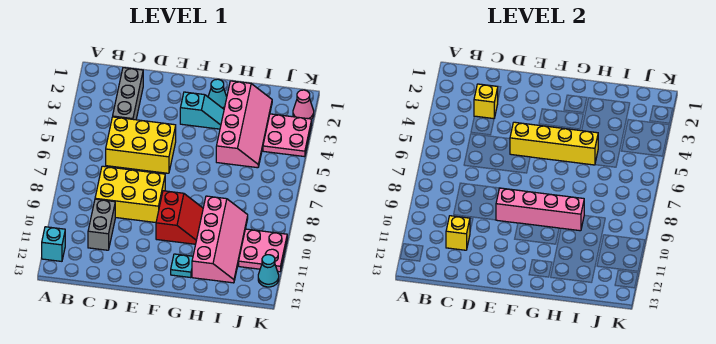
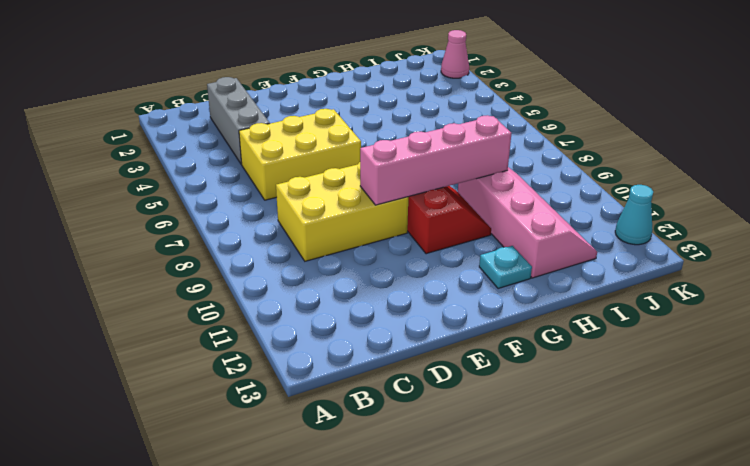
none -> cyan brick A12 level 1
none -> grey brick C10:C11 level 1
none -> cyan slope F3:G3 level 1 top F

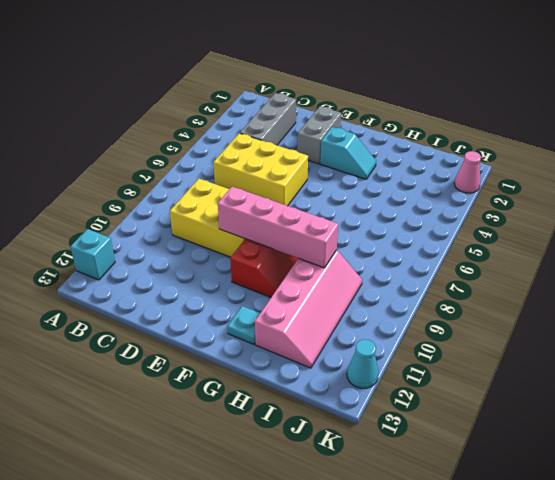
grey brick E2:E3 level 1 -> grey brick C10:C11 level 1
none -> cyan cone G2 level 1
none -> pink slope H2:I5 level 1 top H
none -> pink plate J3:K4 level 1

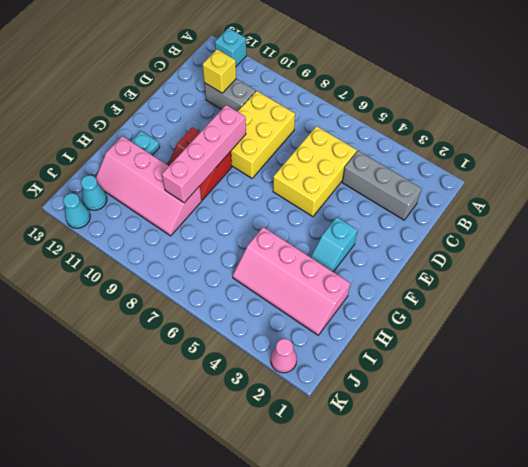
cyan cone J12 level 1 -> cyan cone G2 level 1
none -> pink plate J3:K4 level 1
none -> pink plate J10:K11 level 1
none -> yellow brick C3 level 2

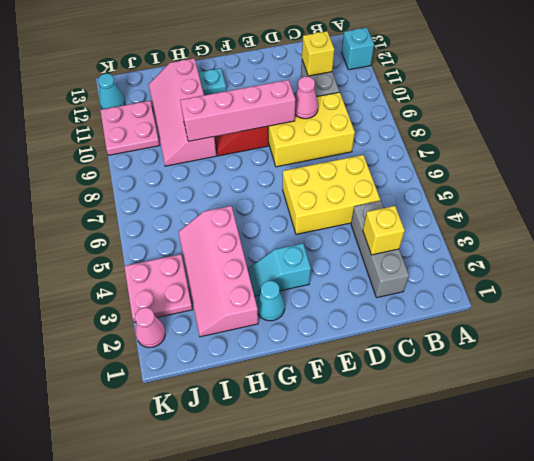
pink cone D9 level 2 -> none
none -> yellow brick E5:H5 level 2

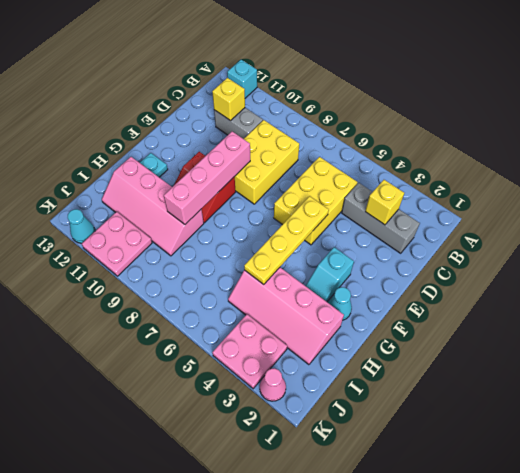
yellow plate E5:H5 level 2 -> yellow brick E5:H5 level 2

